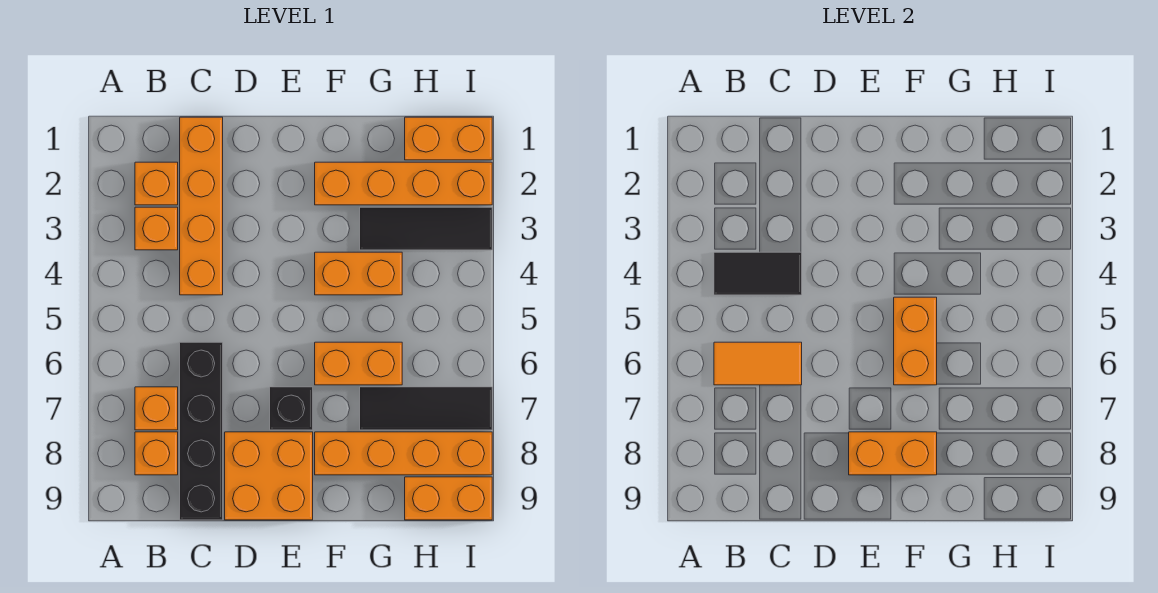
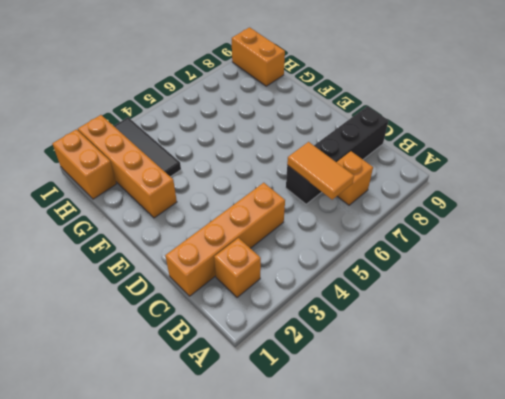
none -> orange brick B3 level 1
none -> orange brick B8 level 1
none -> orange brick D8:E9 level 1

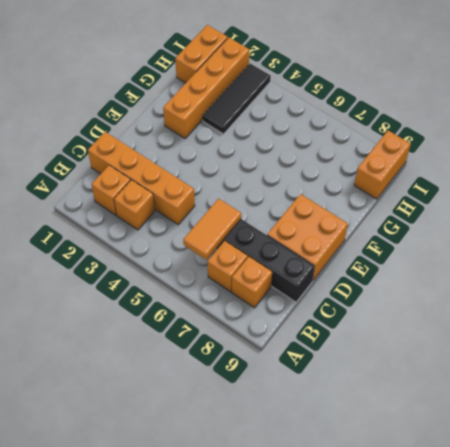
none -> black brick E7 level 1
none -> orange brick F4:G4 level 1
none -> orange brick F6:G6 level 1

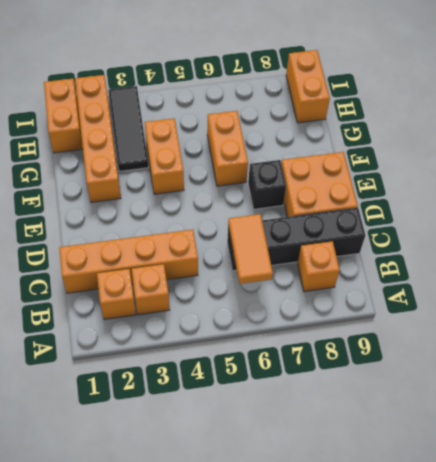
none -> orange brick B7 level 1
none -> orange brick F8:I8 level 1
none -> black tile G7:I7 level 1

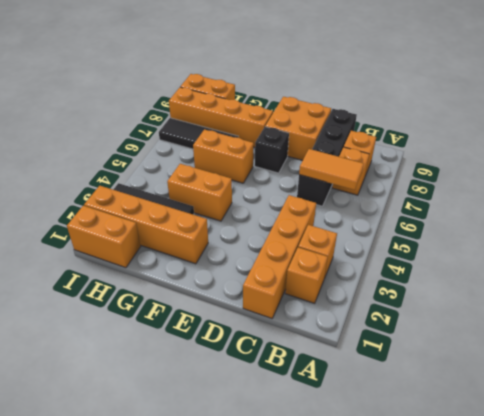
none -> black tile B4:C4 level 2
none -> orange brick E8:F8 level 2
none -> orange brick F5:F6 level 2

